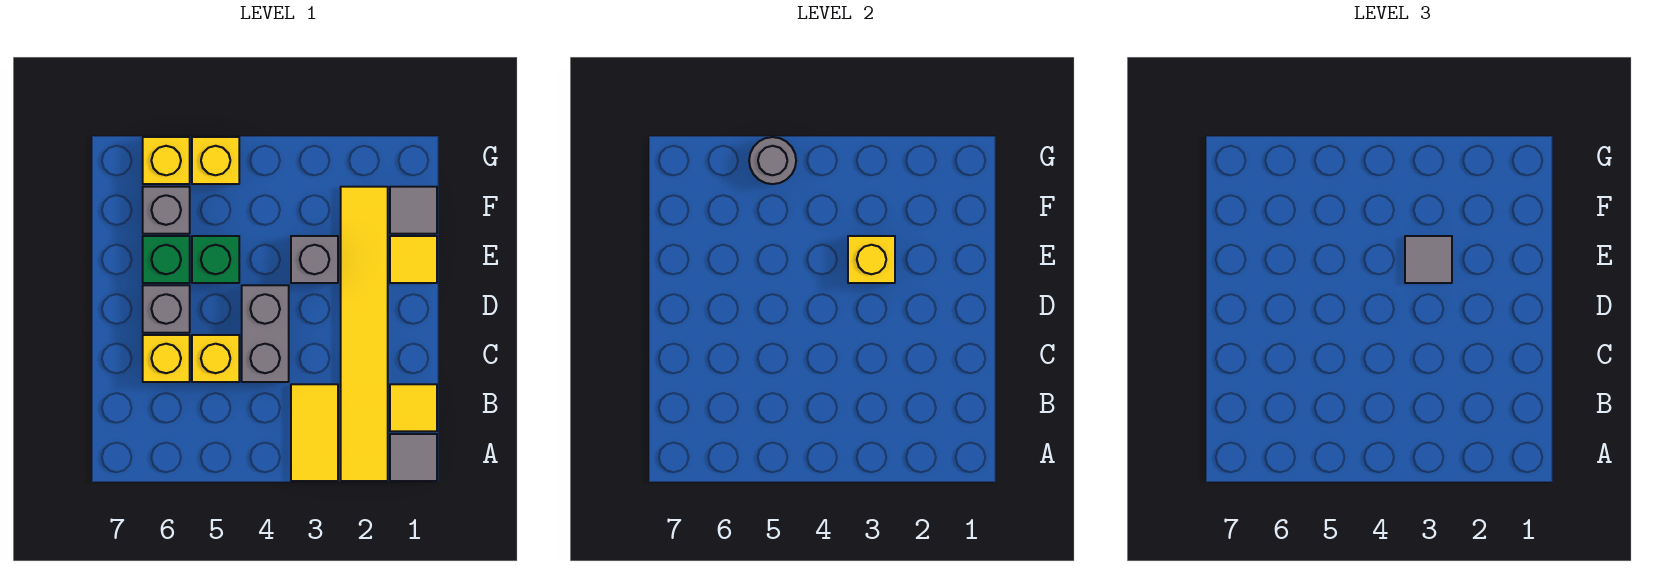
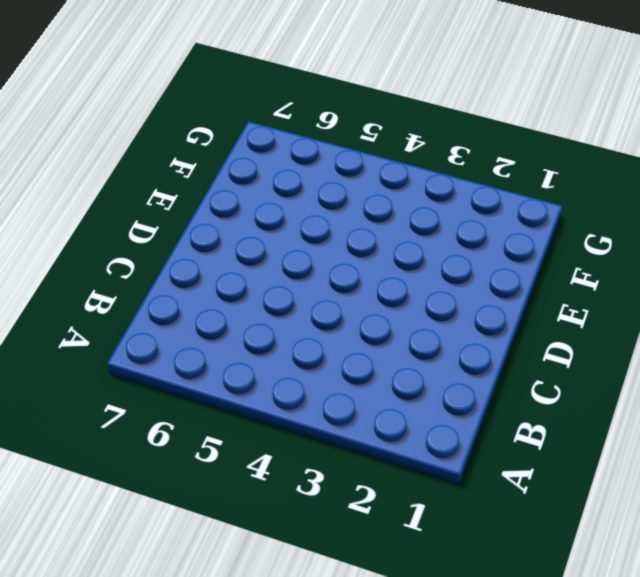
none -> grey tile A1 level 1
none -> yellow tile A2:F2 level 1
none -> yellow tile A3:B3 level 1

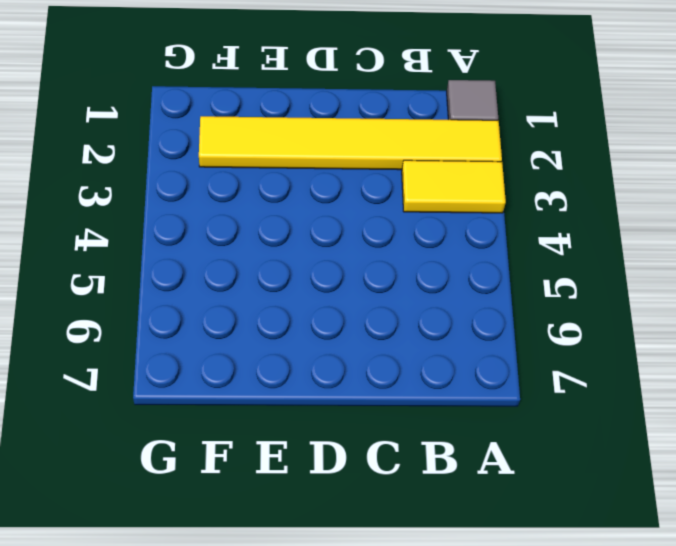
none -> yellow tile B1 level 1
none -> grey brick C4:D4 level 1
none -> yellow brick C5 level 1

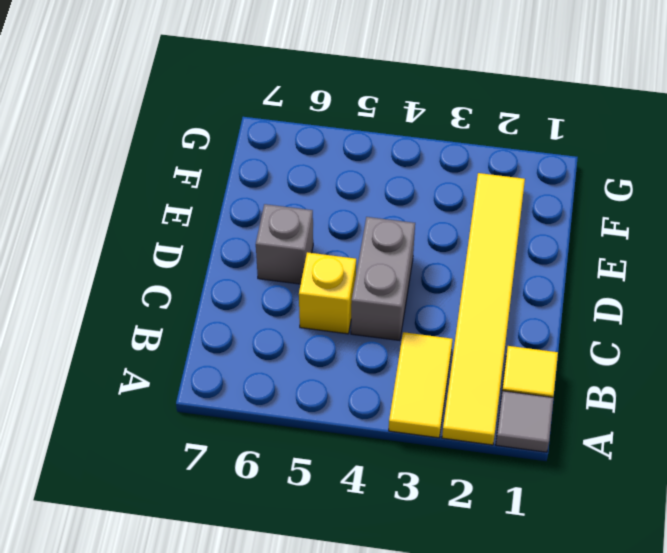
none -> yellow brick C6 level 1
none -> yellow tile E1 level 1
none -> grey brick E3 level 1

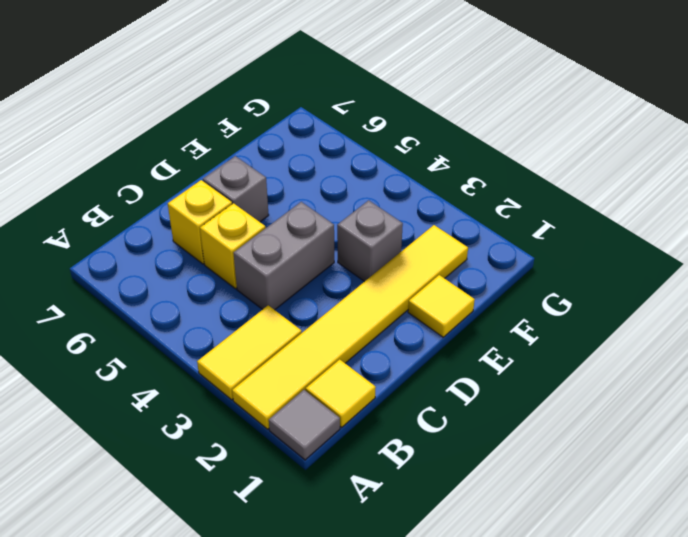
none -> green brick E5 level 1
none -> green brick E6 level 1
none -> grey tile F1 level 1

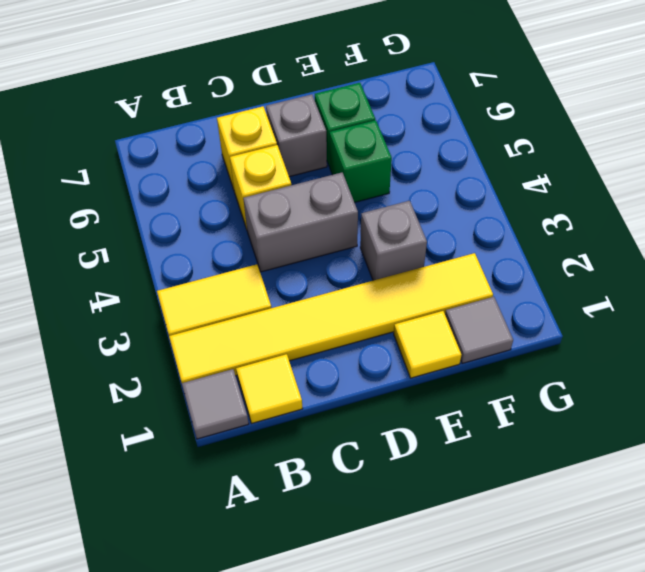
none -> grey brick F6 level 1
none -> yellow brick G5 level 1
none -> yellow brick G6 level 1

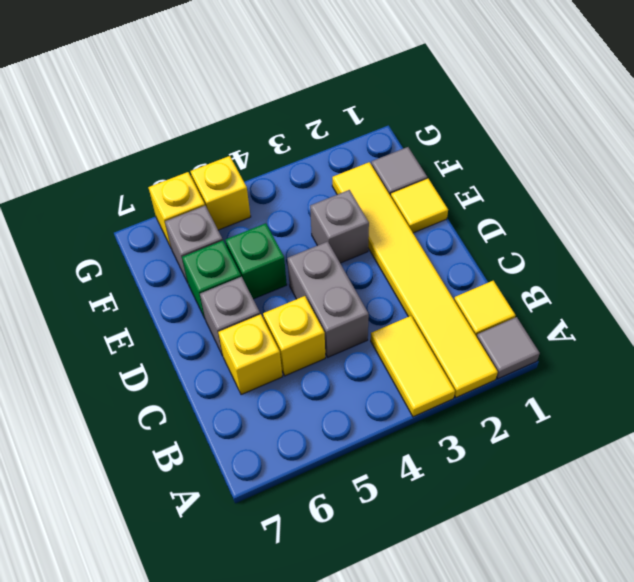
none -> yellow brick E3 level 2
none -> grey round brick G5 level 2
none -> grey tile E3 level 3

